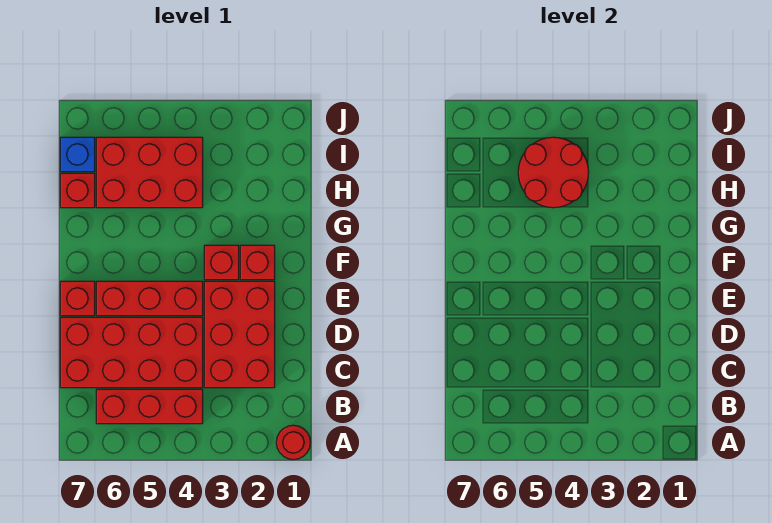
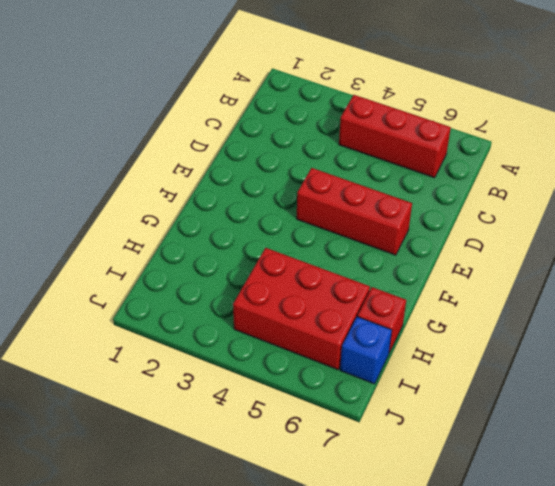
none -> red round brick A1 level 1
none -> red brick C2:E3 level 1
none -> red brick C4:D7 level 1

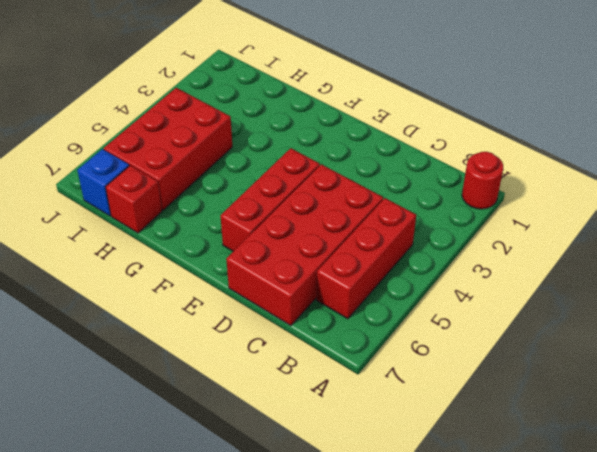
none -> red brick C2:E3 level 1
none -> red brick E7 level 1
none -> red brick F2 level 1

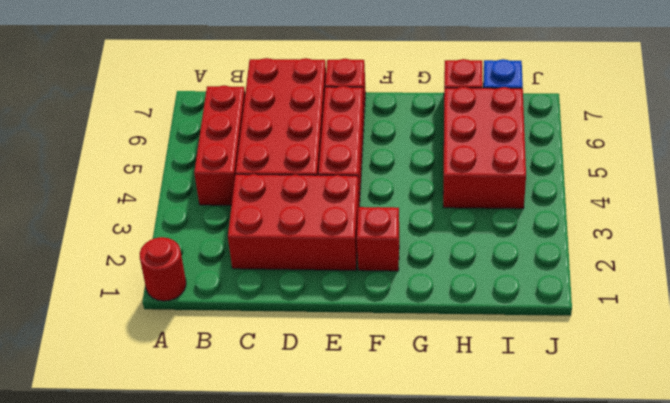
none -> red brick F3 level 1
none -> red round brick H4:I5 level 2

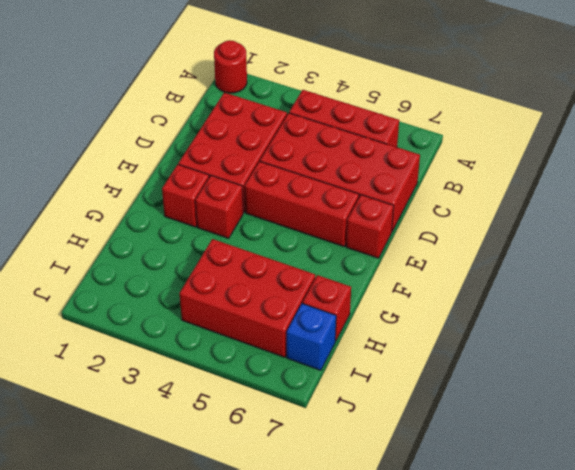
none -> red round brick H4:I5 level 2

